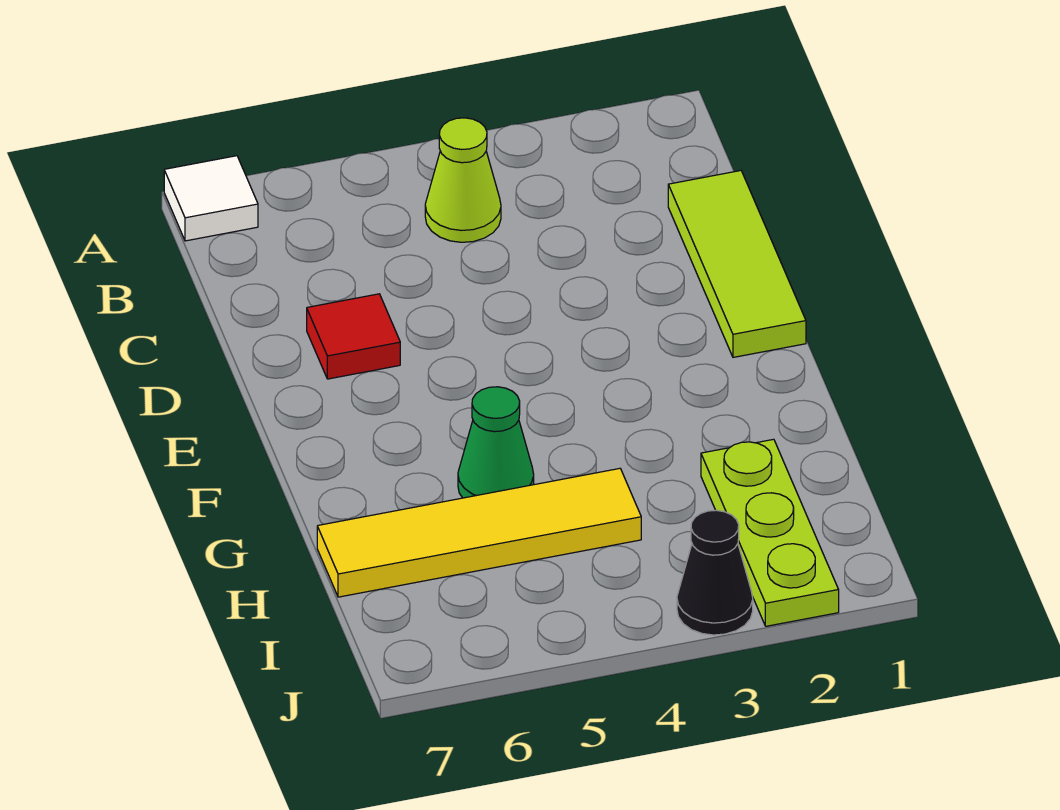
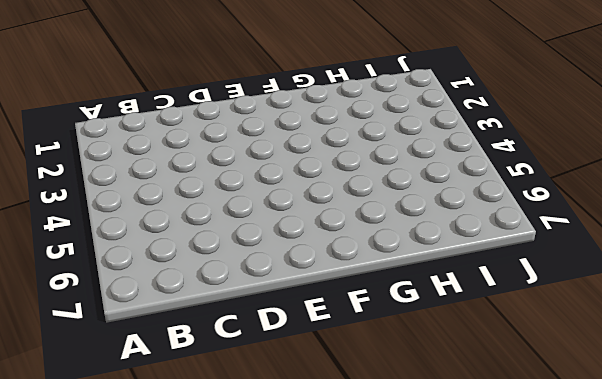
none -> white tile A7 level 1
none -> lime cone B4 level 1

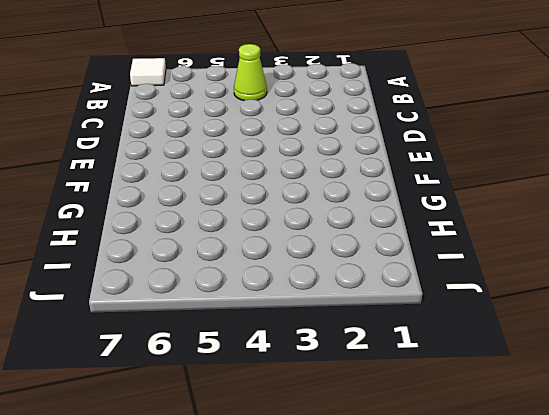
none -> lime tile C1:E1 level 1
none -> red tile D6 level 1

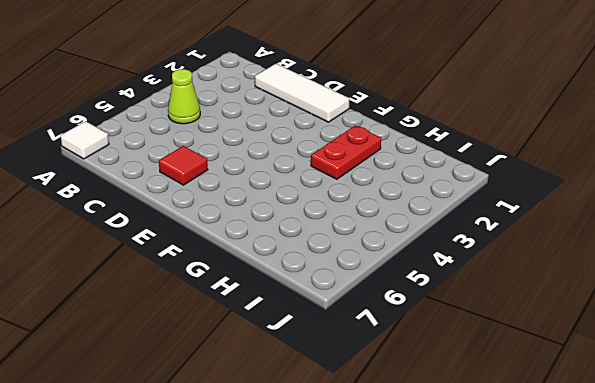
white tile C1:E1 level 1 -> lime tile C1:E1 level 1
red plate G2:G3 level 1 -> none
none -> green cone G5 level 1
none -> lime plate H2:J2 level 1

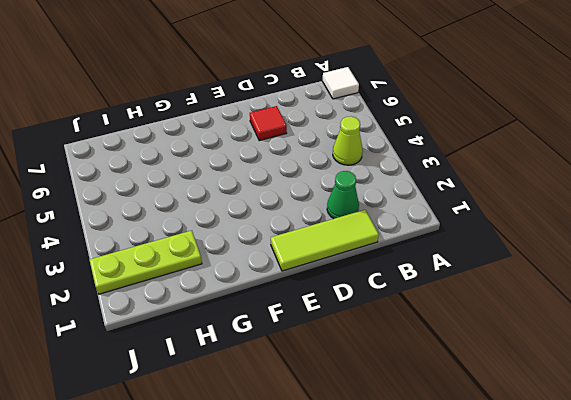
green cone C2 level 1 -> green cone G5 level 1
none -> yellow tile H4:H7 level 1
none -> black cone J3 level 1

